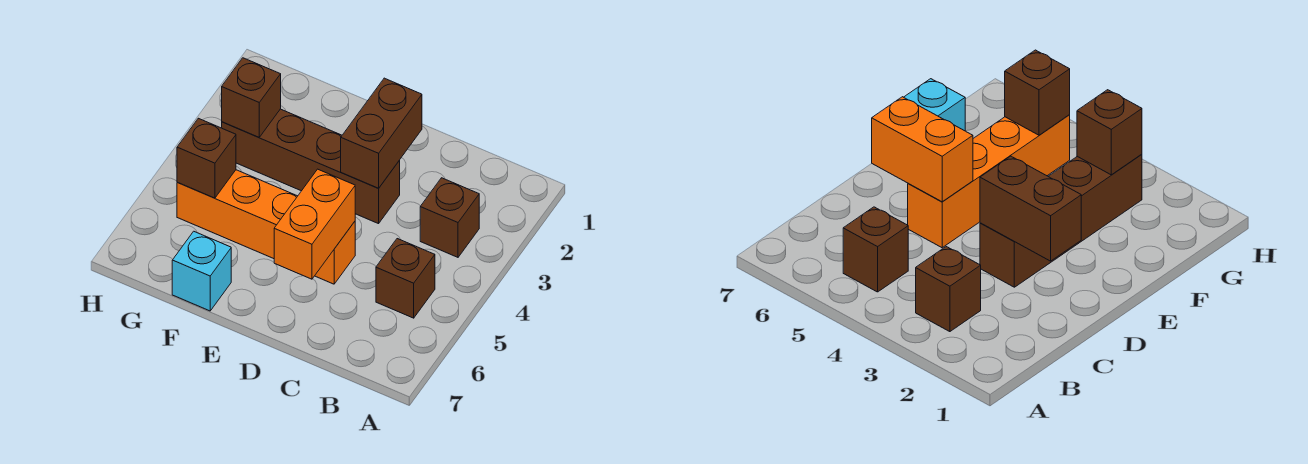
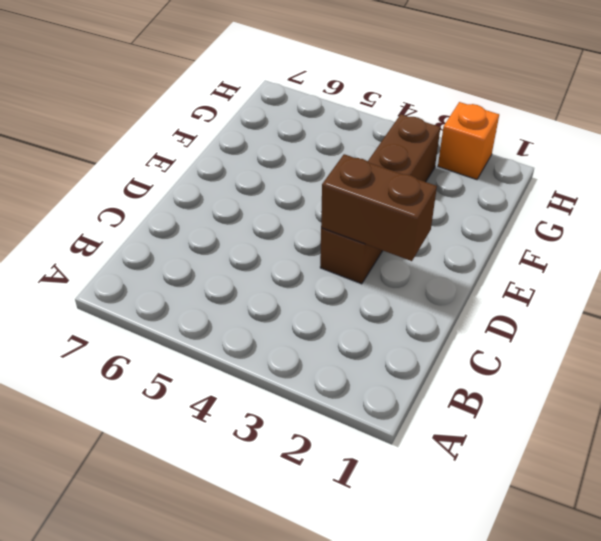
orange brick H2 level 1 -> none
none -> brown brick B3 level 1
none -> brown brick B5 level 1

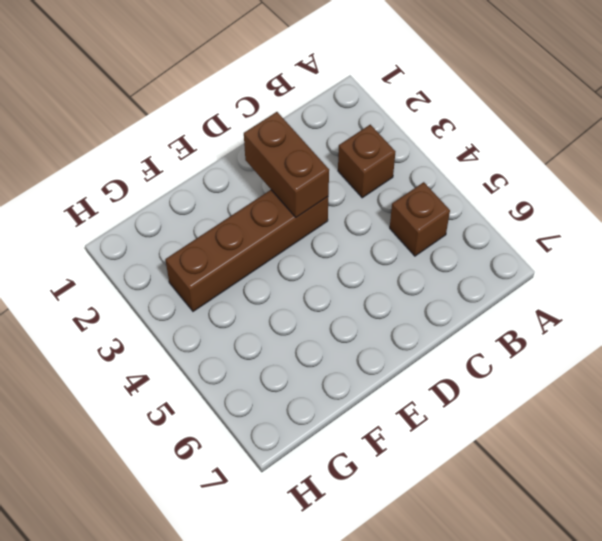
none -> orange brick D5:G5 level 1
none -> cyan brick F7 level 1

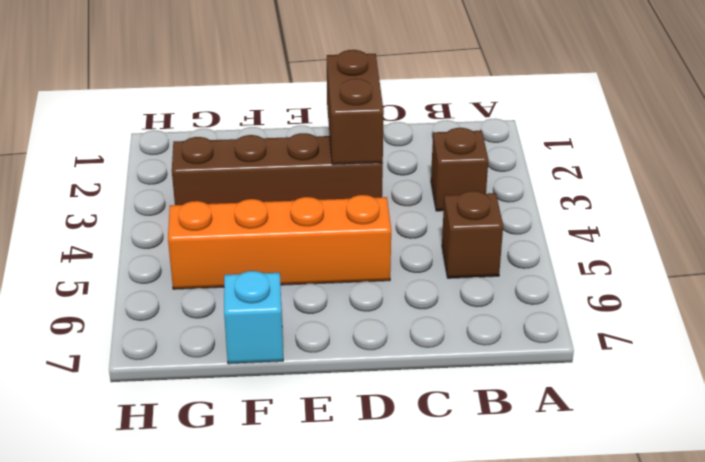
none -> orange brick D5:D6 level 2
none -> brown brick G3 level 2

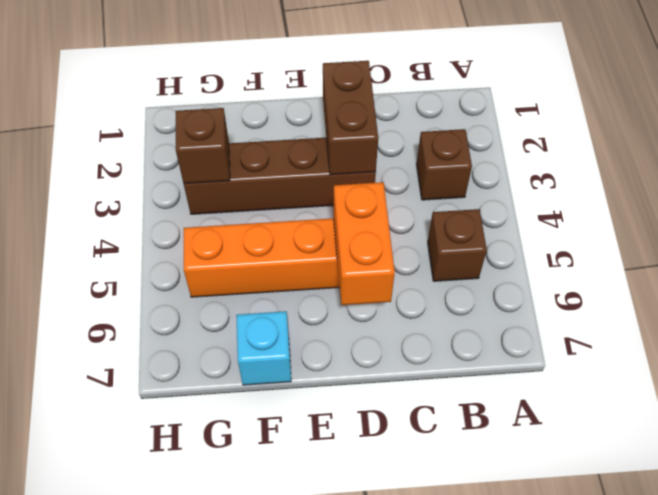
none -> brown brick G5 level 2

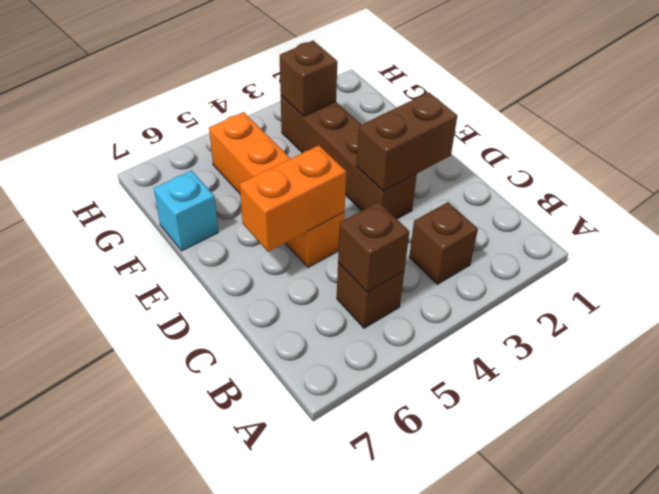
brown brick B5 level 2 -> brown brick G5 level 2

